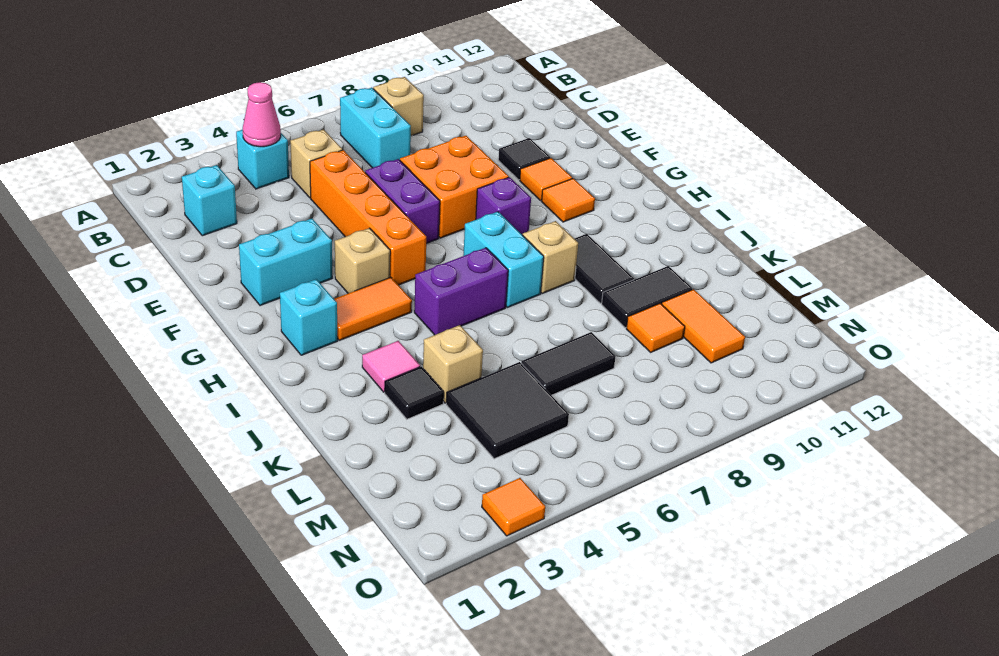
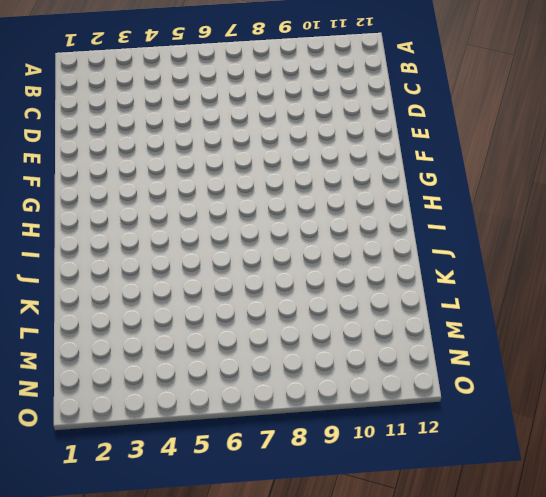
none -> cyan brick B4 level 1
none -> cyan brick B7:C7 level 1
none -> tan brick B8 level 1
none -> cyan brick C2 level 1

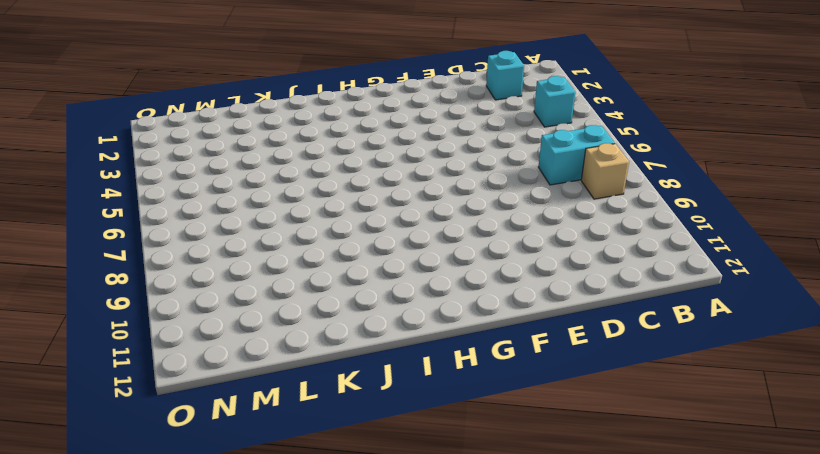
none -> tan brick C5 level 1
none -> orange brick D5:G5 level 1
none -> purple brick E6:F6 level 1
none -> orange brick E7:F8 level 1

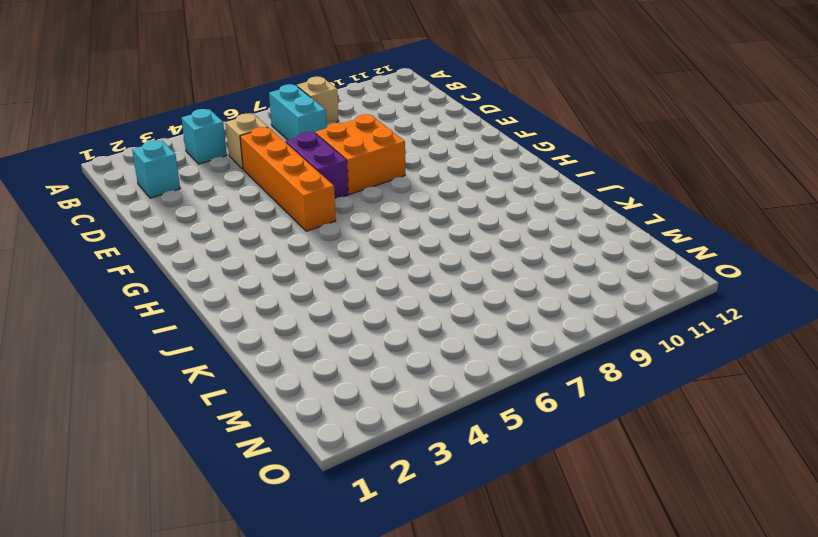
none -> black tile E10 level 1
none -> cyan brick F2:F3 level 1
none -> orange tile F10 level 1
none -> tan brick G4 level 1

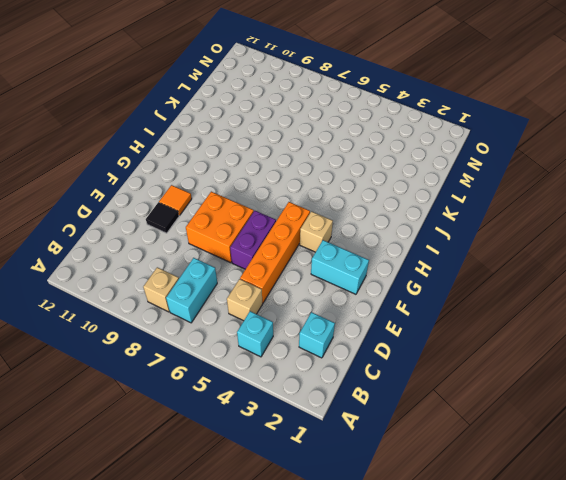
none -> purple brick G8 level 1
none -> orange tile G10 level 1
none -> cyan brick H2 level 1
none -> orange tile H3:H4 level 1

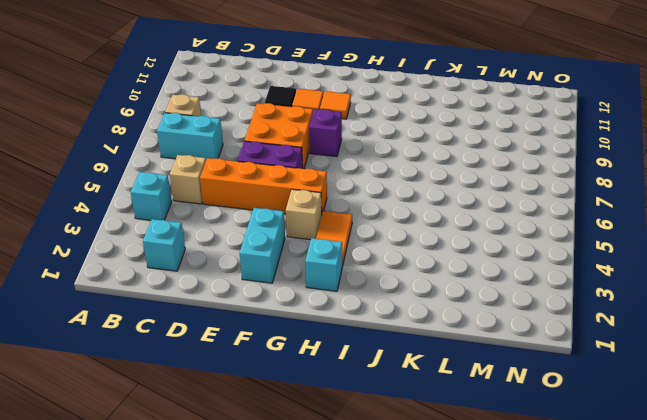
none -> cyan brick H7:I7 level 1
none -> purple brick I5:I6 level 1
none -> tan brick I8 level 1
none -> black tile I9:J9 level 1

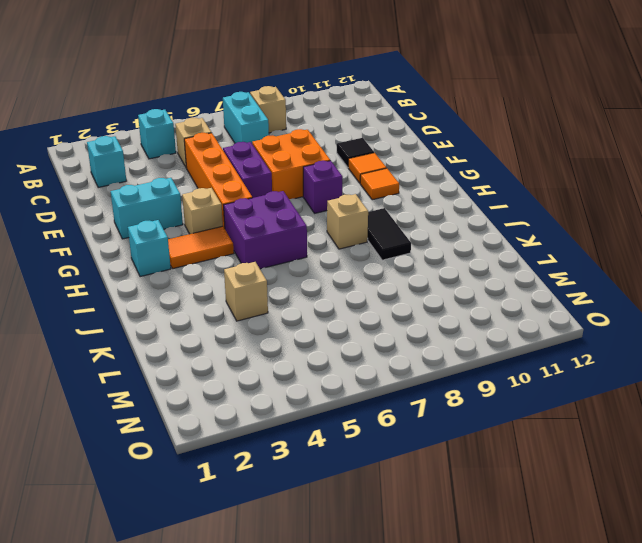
purple brick H5:I6 level 1 -> purple brick I5:I6 level 1
none -> cyan brick H7:I7 level 1
none -> pink tile J3 level 1
none -> black tile K3 level 1
none -> black tile K9:K10 level 1

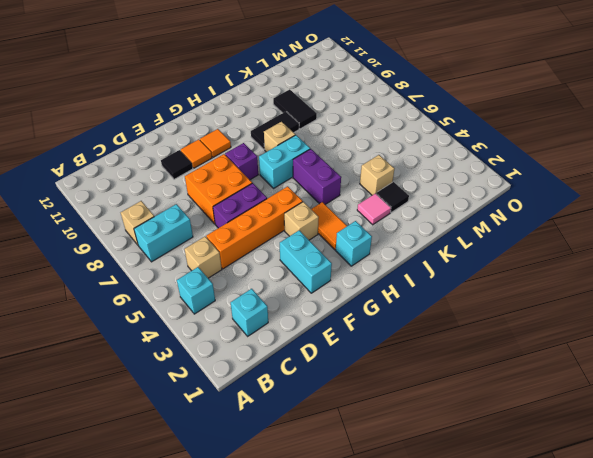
none -> black tile L4:M5 level 1
none -> black tile L6:L7 level 1
none -> orange tile L9 level 1
none -> orange tile L10:M10 level 1

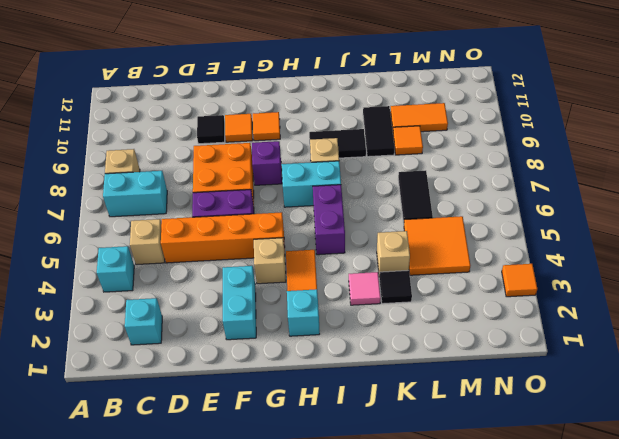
orange tile L4:M5 level 1 -> black tile L4:M5 level 1
none -> pink cone B4 level 2

